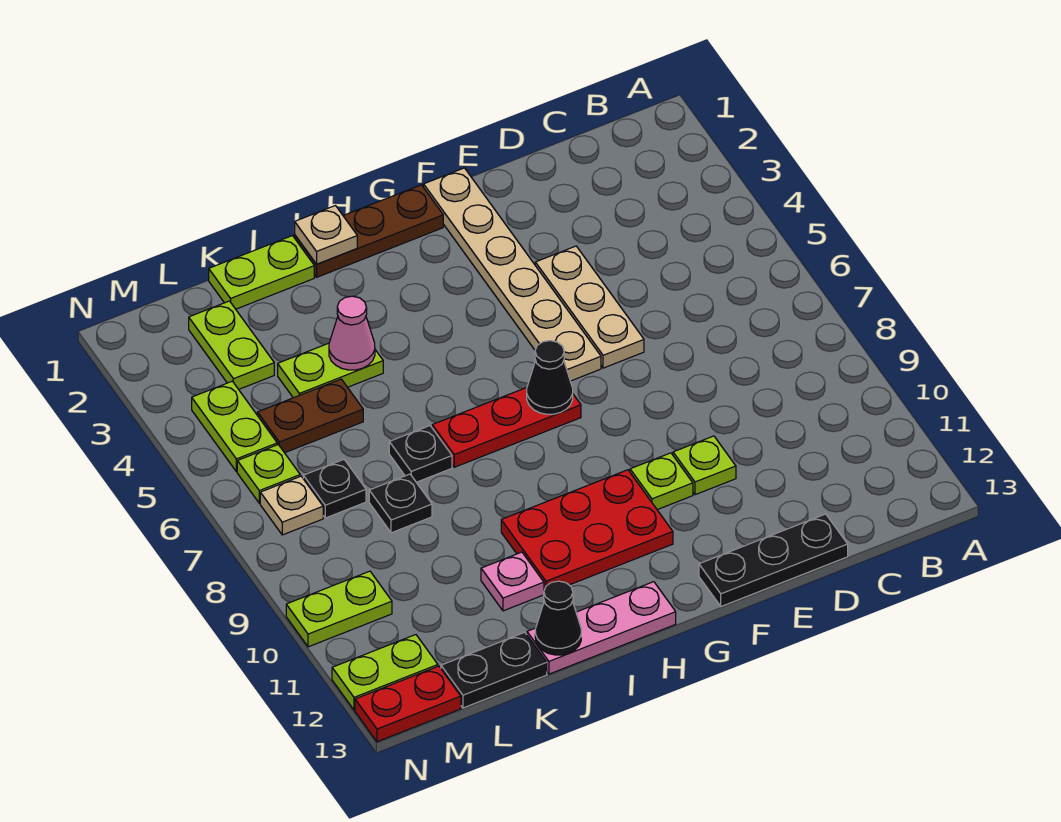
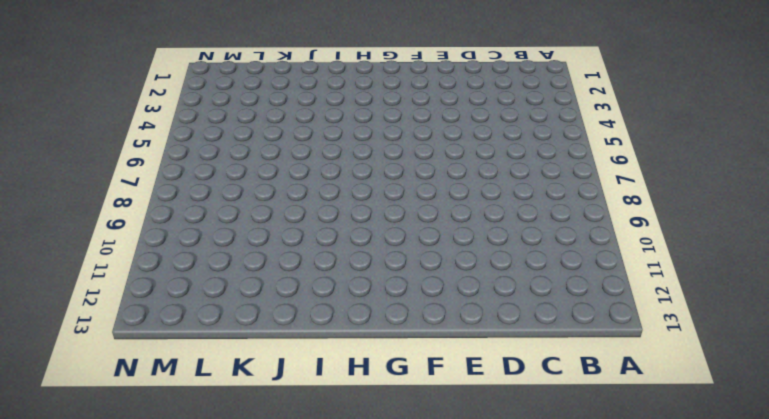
none -> black plate D13:F13 level 1
none -> tan plate E4:E6 level 1
none -> lime plate E10 level 1

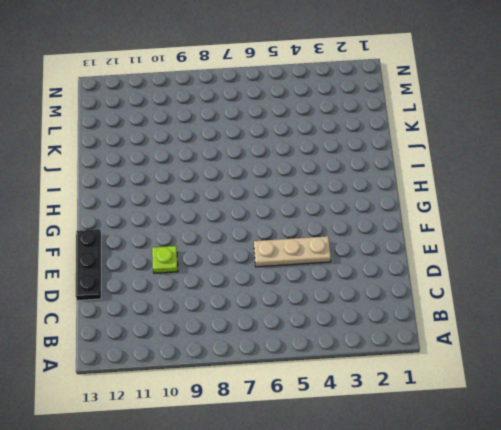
none -> tan plate F1:F6 level 1
none -> lime plate F10 level 1
none -> brown plate G1:I1 level 1

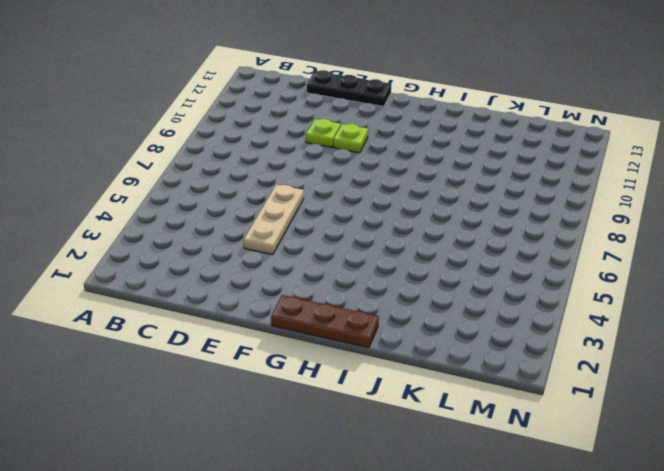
none -> tan plate F1:F6 level 1
none -> red plate G7:I7 level 1
none -> red plate G10:I11 level 1

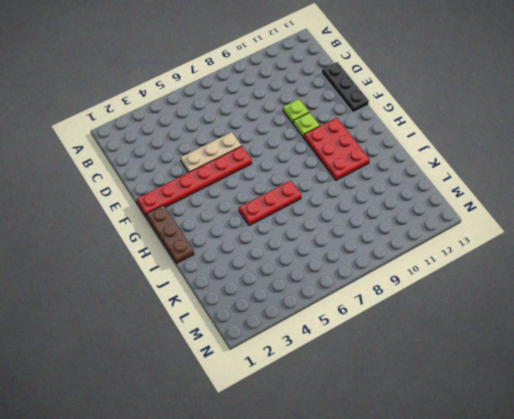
red plate F1:F6 level 1 -> tan plate F1:F6 level 1
red plate I5:I7 level 1 -> red plate G7:I7 level 1
none -> pink plate H13:J13 level 1
none -> lime plate J1:K1 level 1
none -> lime plate J4:K4 level 1

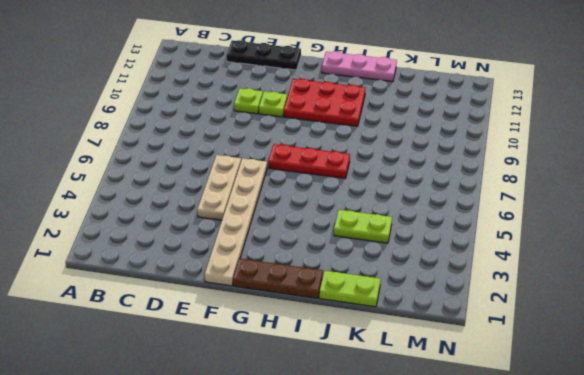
none -> black plate J7 level 1
none -> pink plate J11 level 1
none -> brown plate K5:L5 level 1

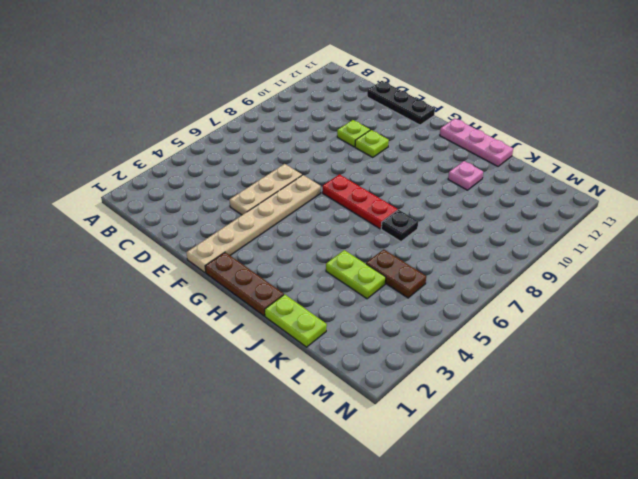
none -> red plate G10:I11 level 1
none -> black plate K8 level 1
none -> black plate K13:L13 level 1

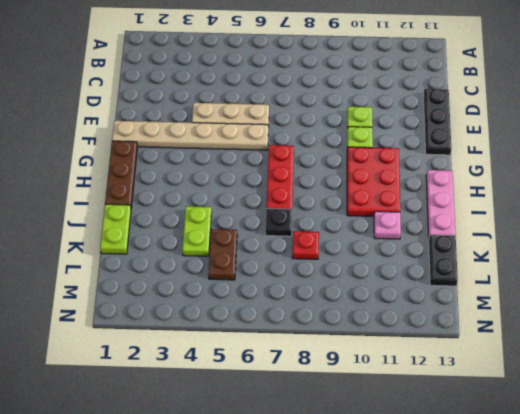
red plate K8 level 1 -> black plate K8 level 1
none -> lime plate L2:L3 level 1
none -> black plate L7 level 1
none -> lime plate M4:M5 level 1

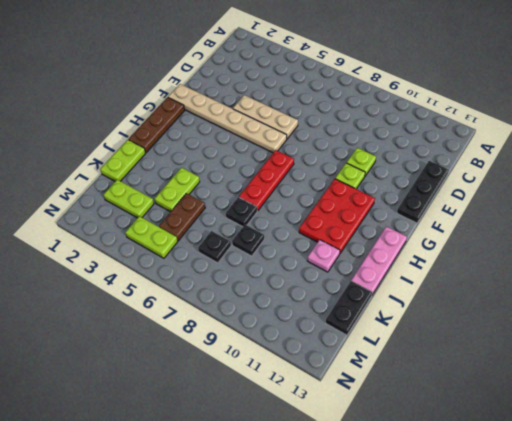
none -> lime plate M6 level 1
none -> tan plate M7 level 1
none -> lime plate M10:N10 level 1

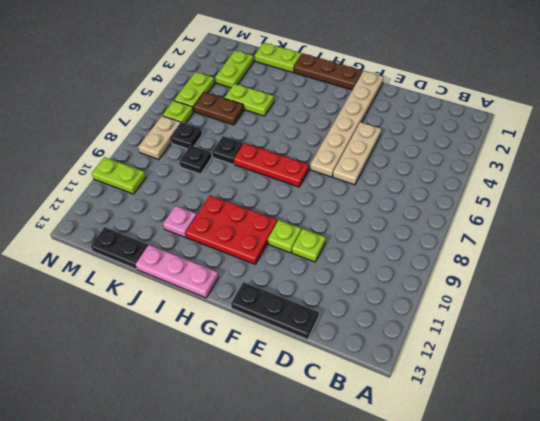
tan plate M7:M8 level 1 -> tan plate M7 level 1
none -> lime plate M12:N12 level 1
none -> red plate M13:N13 level 1
none -> black cone G7 level 2

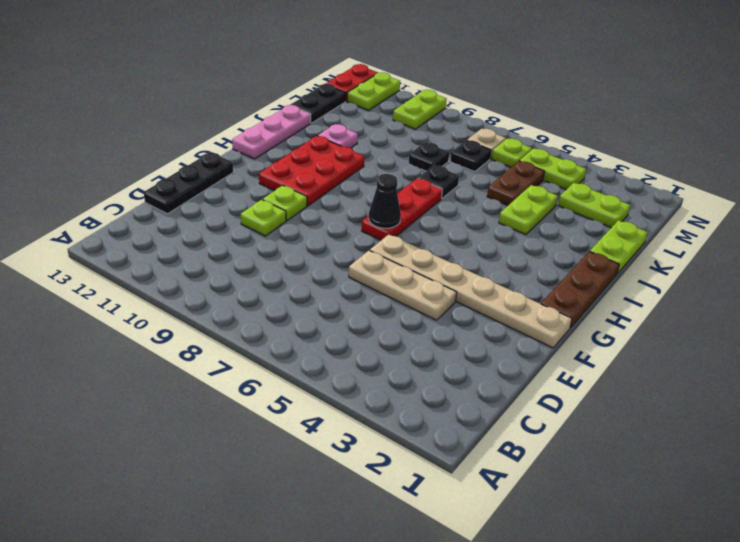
none -> tan plate I1 level 2
none -> pink cone J4 level 2
none -> black cone J13 level 2

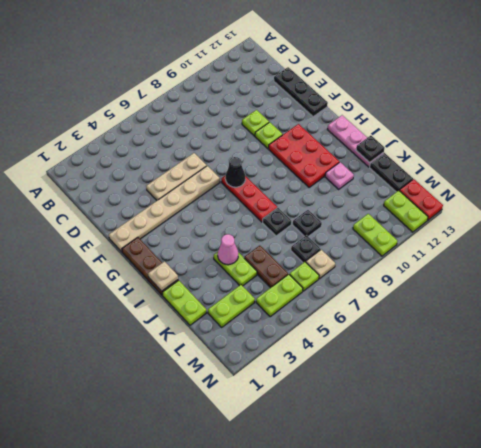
black plate J13 level 2 -> black cone J13 level 2

